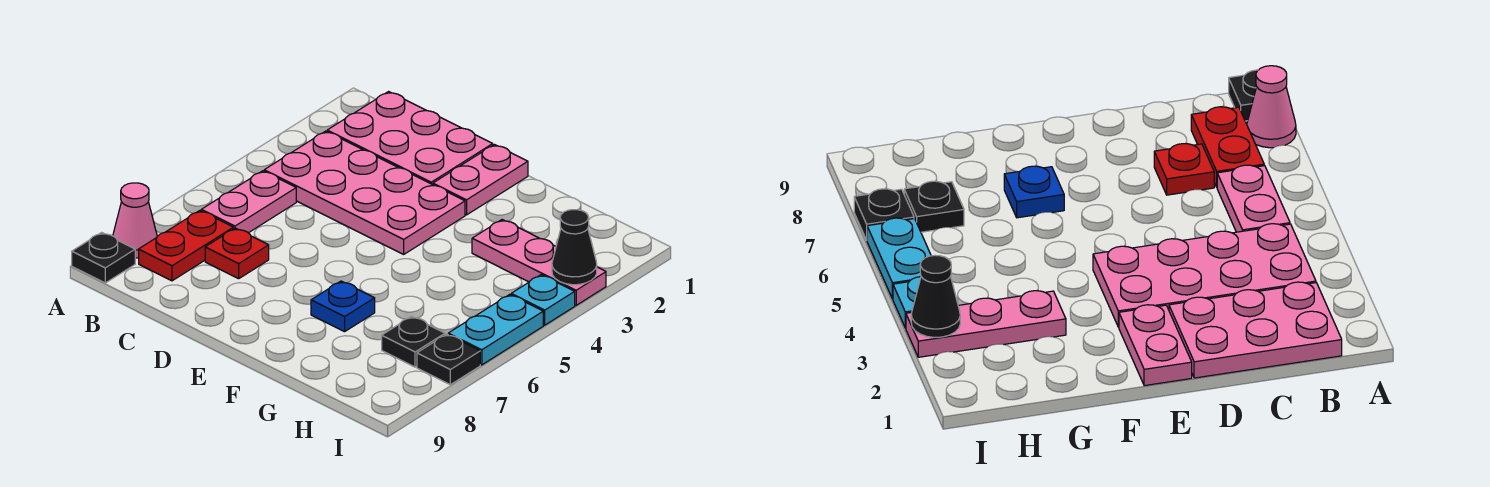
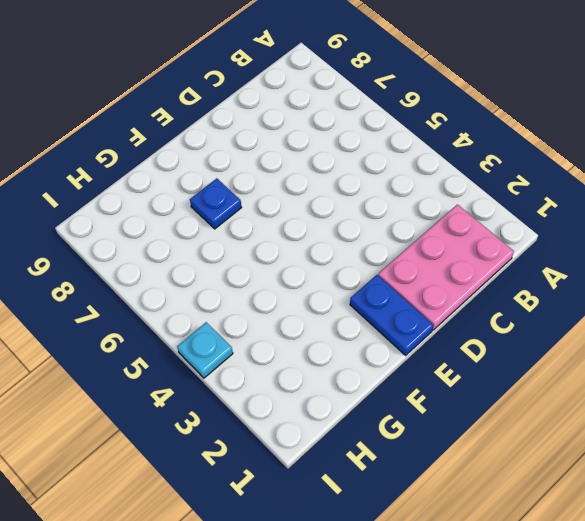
blue plate E1:E2 level 1 -> pink plate E1:E2 level 1
none -> pink cone A8 level 1
none -> black plate A9 level 1
none -> pink plate B3:E4 level 1

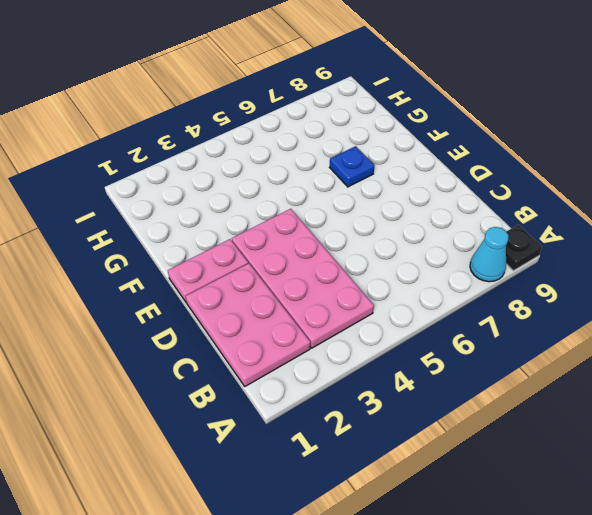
cyan cone A8 level 1 -> pink cone A8 level 1
none -> pink plate B5:B6 level 1
none -> red plate B7:B8 level 1
none -> red plate C7 level 1

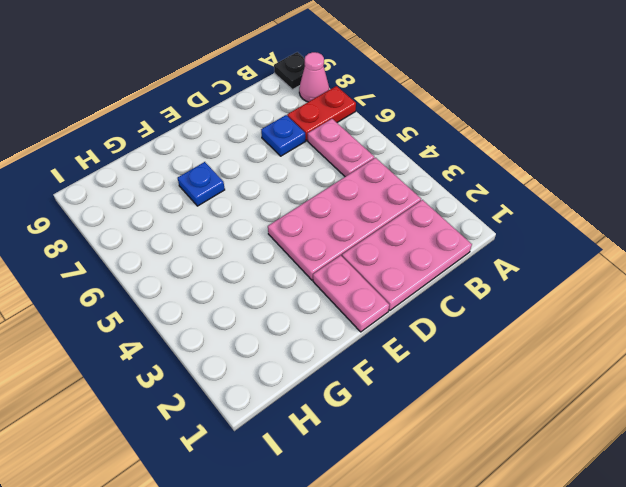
red plate A7:B7 level 1 -> red plate B7:B8 level 1
blue plate C7 level 1 -> red plate C7 level 1
none -> pink plate G3:I3 level 1
none -> black plate H7 level 1
none -> cyan plate I4 level 1

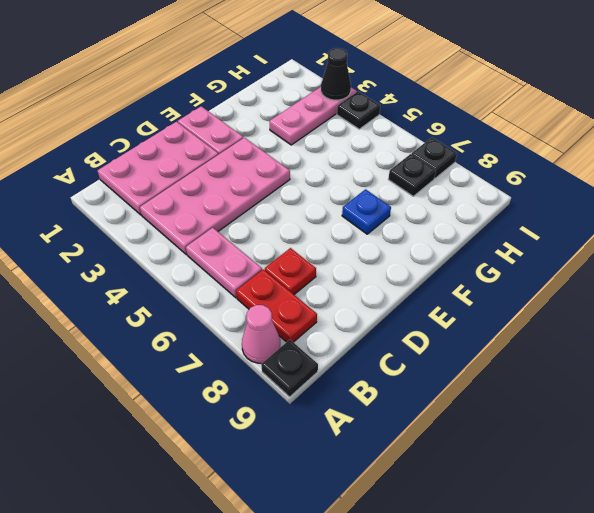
black plate I4 level 1 -> cyan plate I4 level 1
none -> cyan plate I5:I6 level 1

